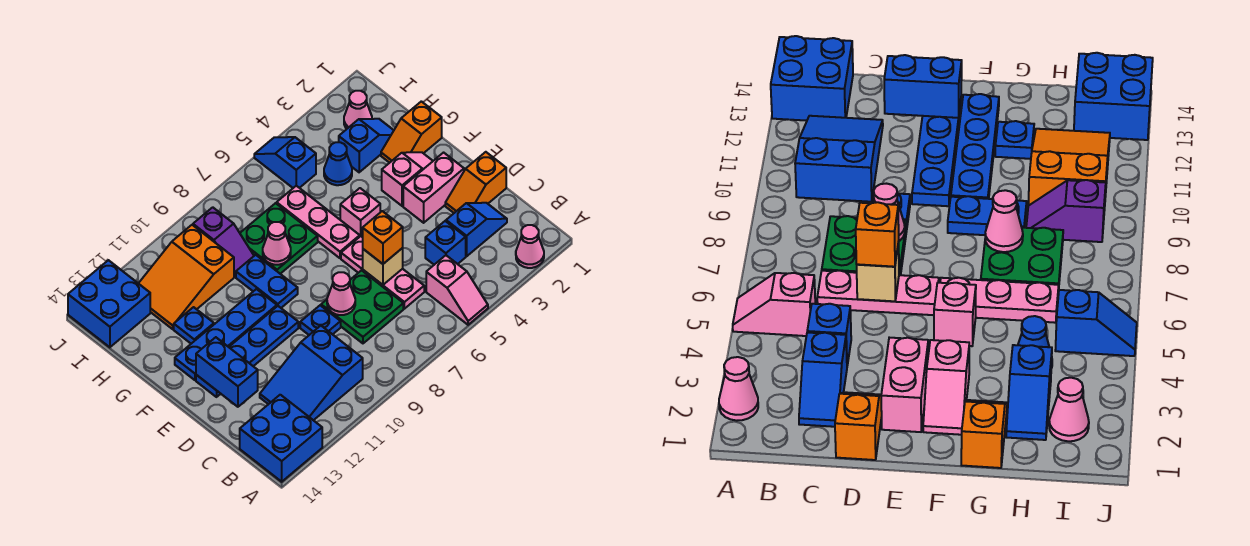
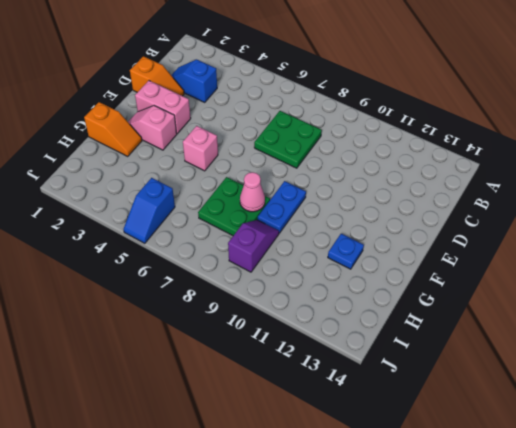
none -> pink cone A2 level 1
none -> pink slope A5:B5 level 1 top B
none -> blue brick A13:B14 level 1
none -> blue slope B10:C12 level 1 top 10

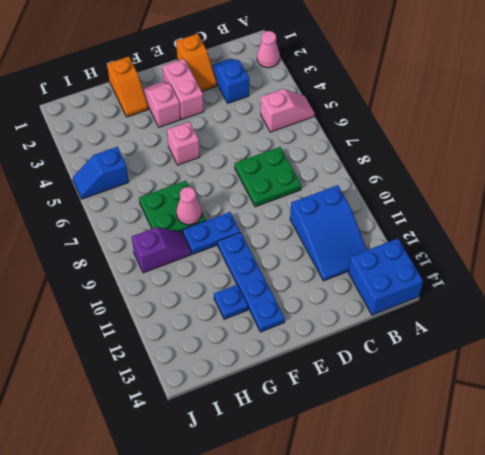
none -> blue brick C4 level 1
none -> pink plate C6:E6 level 1
none -> blue plate D9 level 1
none -> blue plate E10:E13 level 1

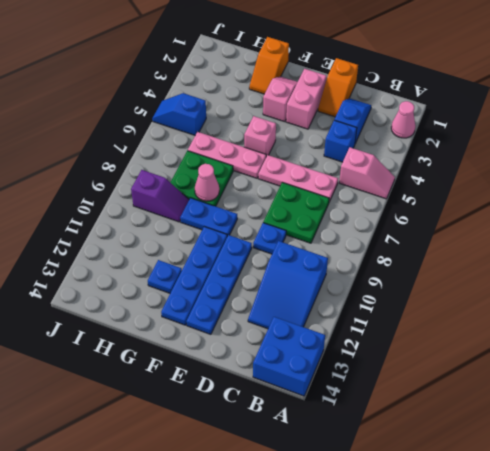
none -> blue slope H2:H3 level 1 top 3
none -> blue cone H4 level 1
none -> orange slope H10:I12 level 1 top 10
none -> pink cone I2 level 1

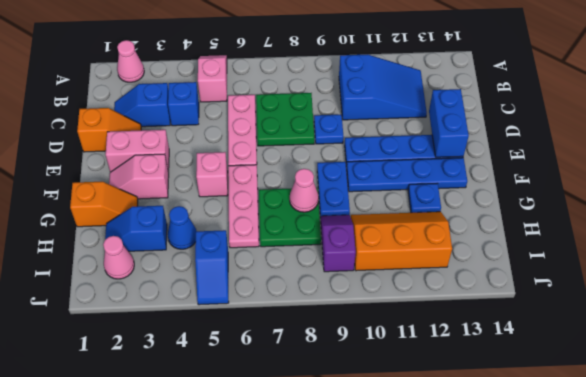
orange slope H10:I12 level 1 top I -> orange slope H10:I12 level 1 top 10
none -> blue brick A13:B14 level 1
none -> blue brick I13:J14 level 1
none -> tan brick D6 level 2
none -> pink cone D8 level 2

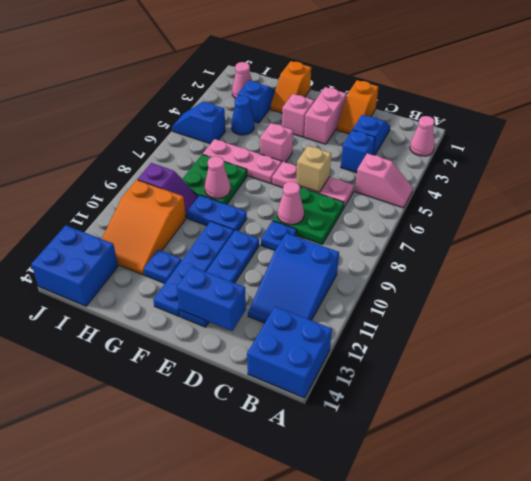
none -> orange brick D6 level 3

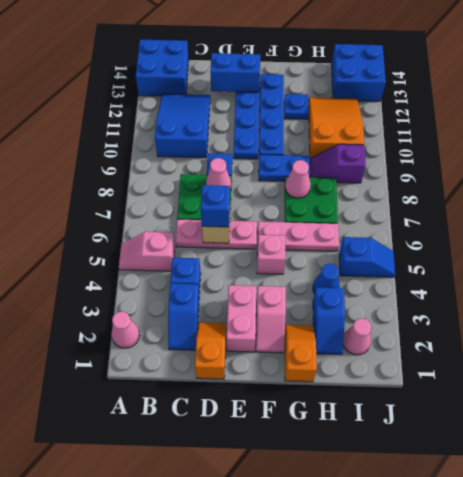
blue brick D6 level 3 -> orange brick D6 level 3

